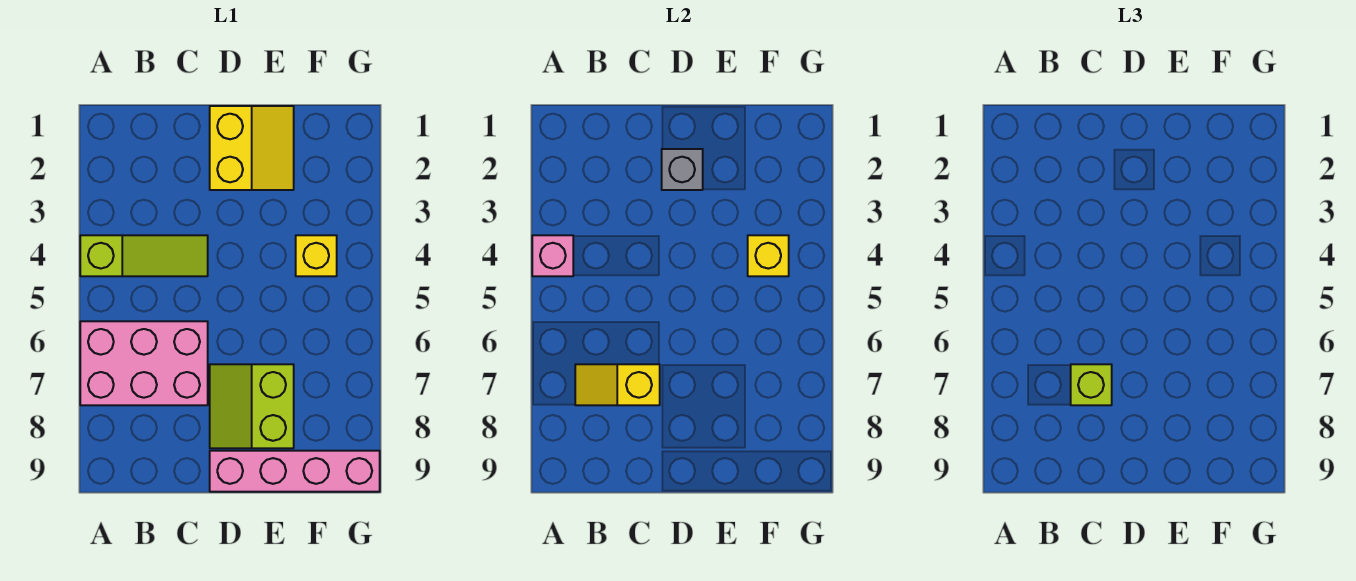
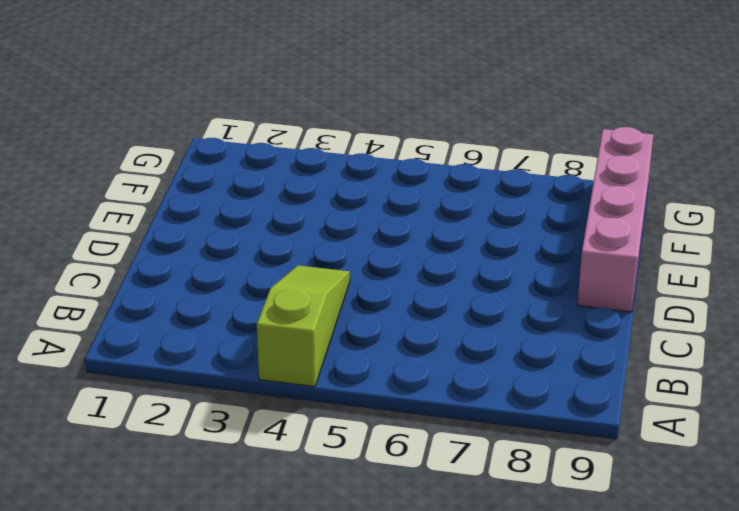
none -> pink brick A6:C7 level 1
none -> yellow slope D1:E2 level 1 top D

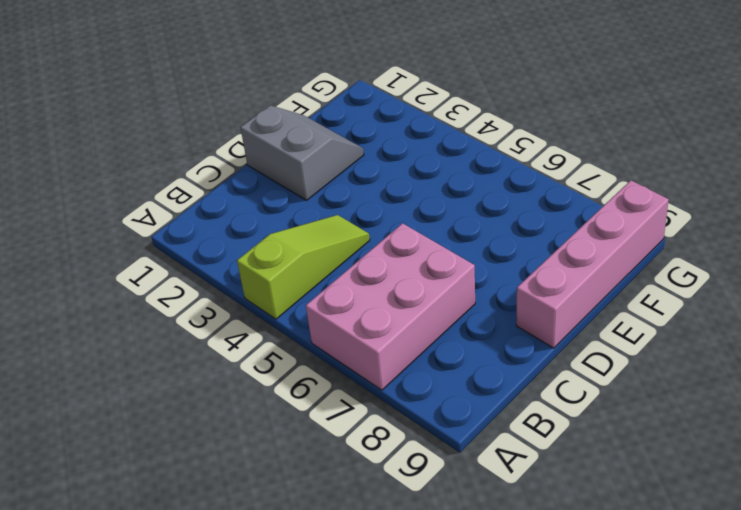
grey slope D1:E2 level 1 top D -> yellow slope D1:E2 level 1 top D
none -> lime slope D7:E8 level 1 top E
none -> yellow brick F4 level 1

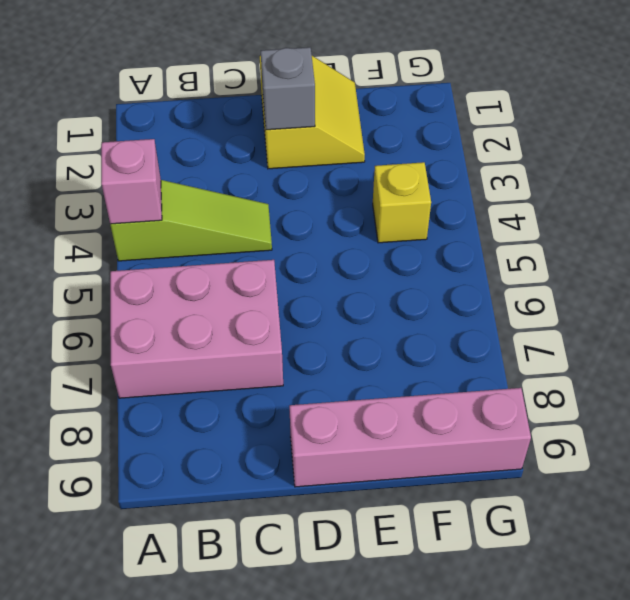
none -> lime slope D7:E8 level 1 top E
none -> yellow slope B7:C7 level 2 top C

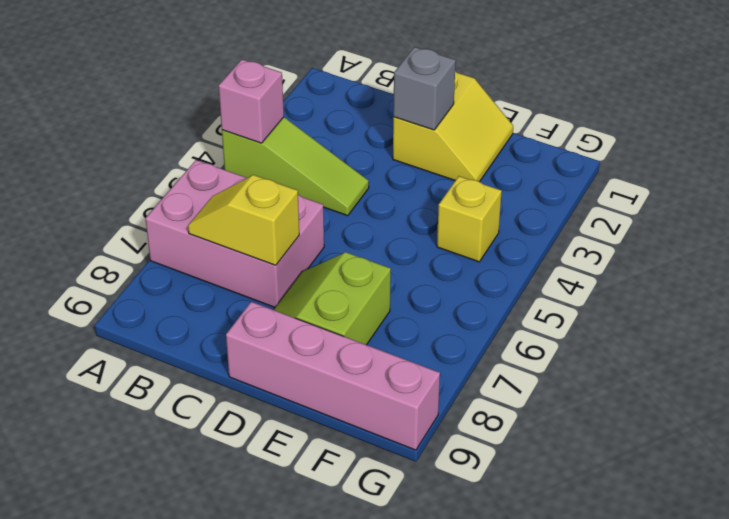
none -> yellow brick F4 level 2
none -> lime brick C7 level 3

